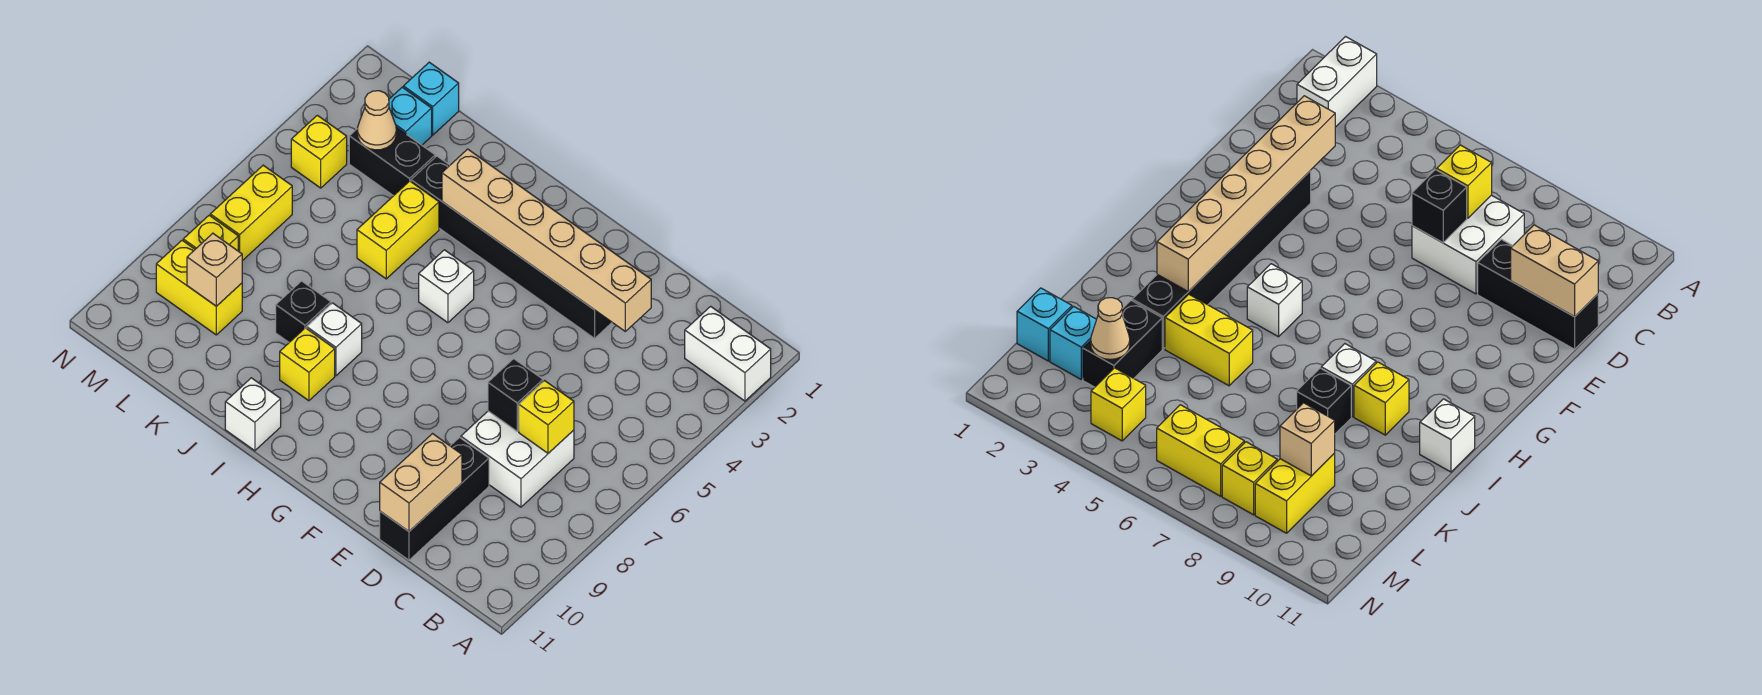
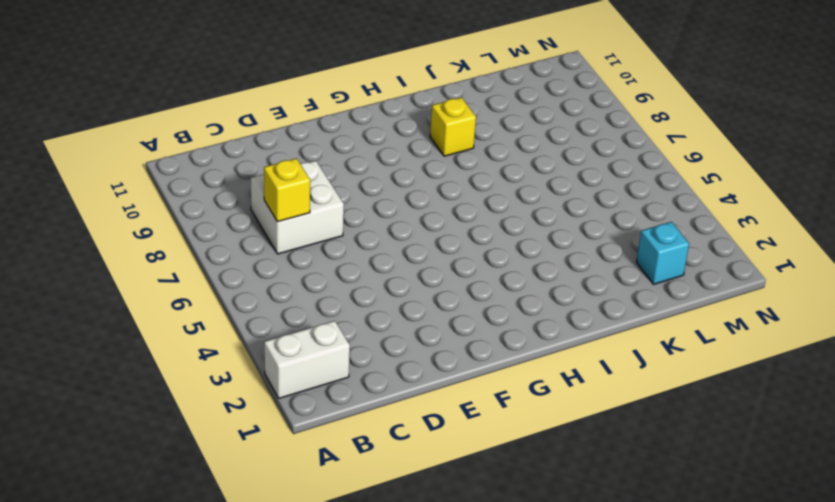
none -> black brick D9:D11 level 1
none -> black brick E3:J3 level 1
none -> white brick H5 level 1

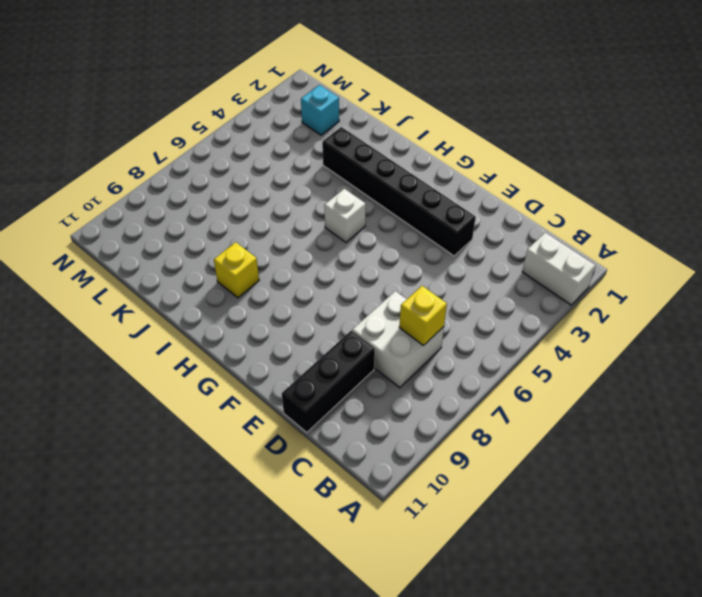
none -> white brick I8 level 1
none -> white brick I11 level 1
none -> yellow brick J4:J5 level 1

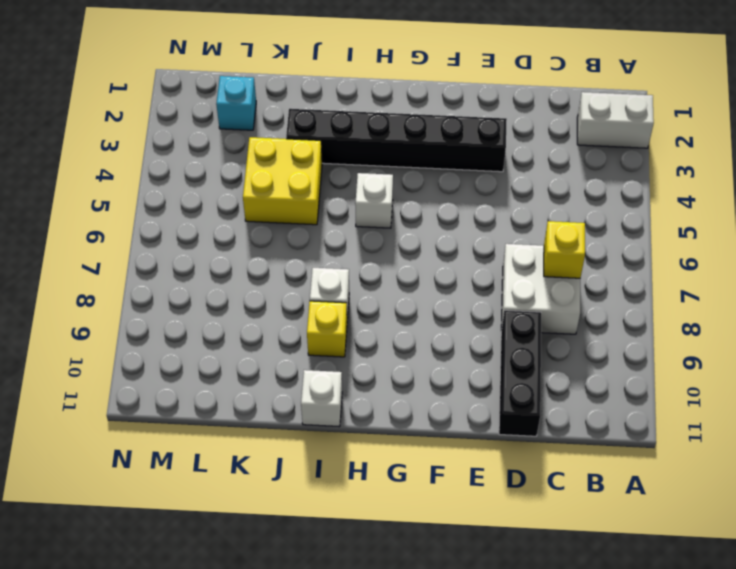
yellow brick J4:K5 level 1 -> yellow brick J4:J5 level 1
none -> black brick J8 level 1
none -> black brick K3:L3 level 1
none -> cyan brick L1 level 1

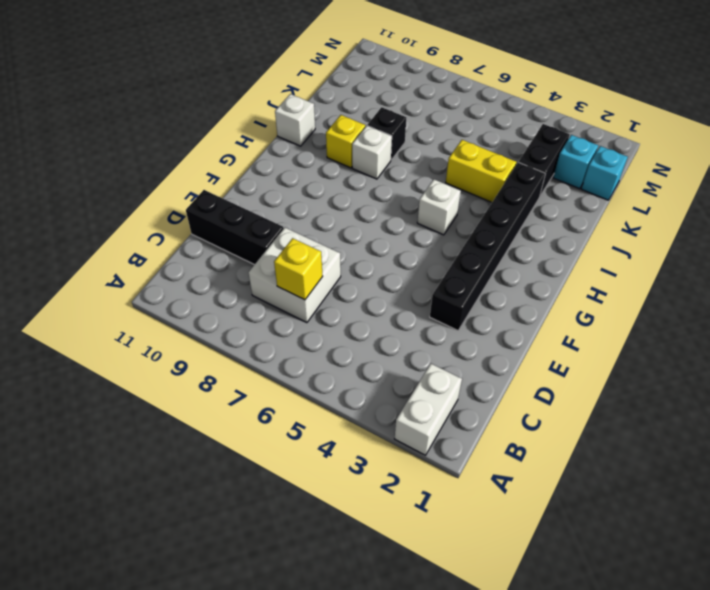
none -> yellow brick L9:M9 level 1
none -> yellow brick M4 level 1
none -> yellow brick M6:M7 level 1

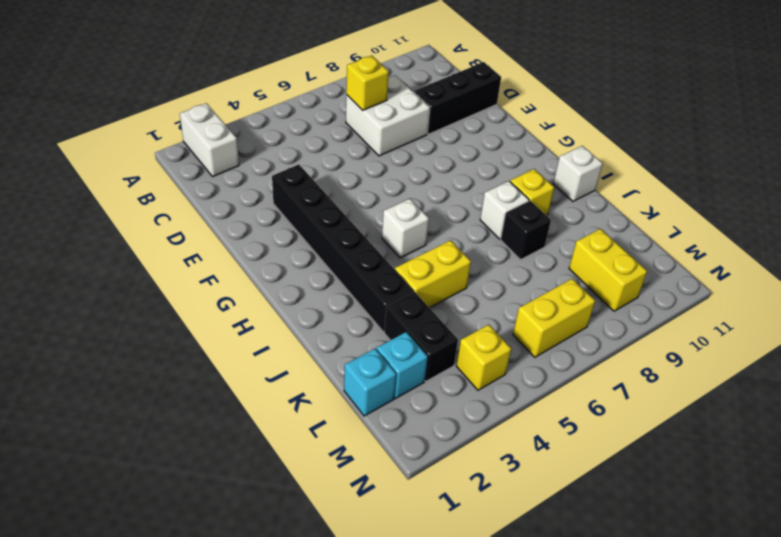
none -> yellow brick M8 level 1
none -> tan brick D3:I3 level 2
none -> black brick D7 level 2

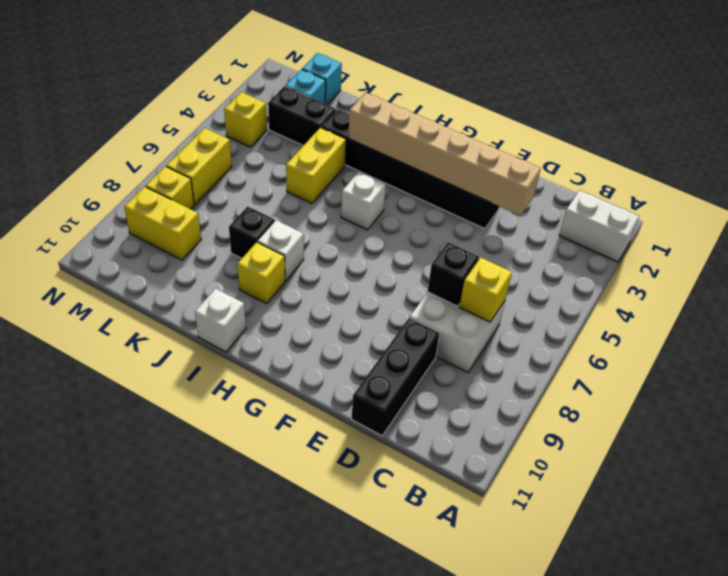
none -> tan brick D10:D11 level 2
none -> tan cone L3 level 2
none -> tan brick L9 level 2

